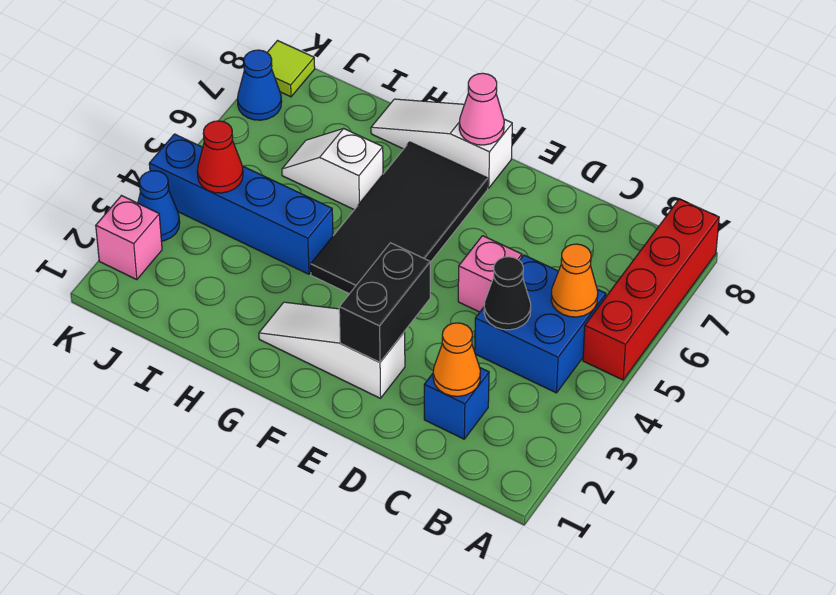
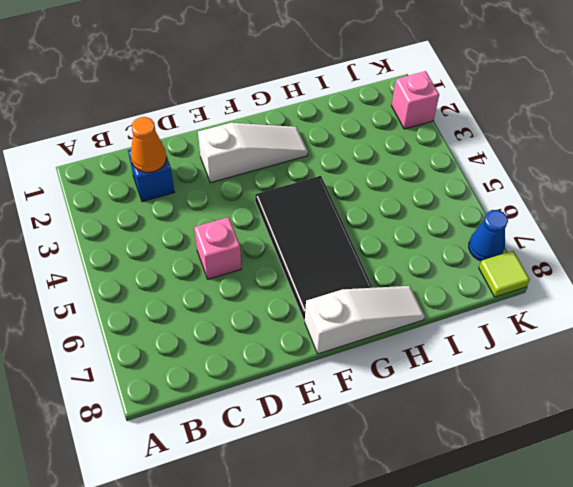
none -> red brick A5:A8 level 1
none -> blue brick B4:C5 level 1
none -> blue brick H4:K4 level 1

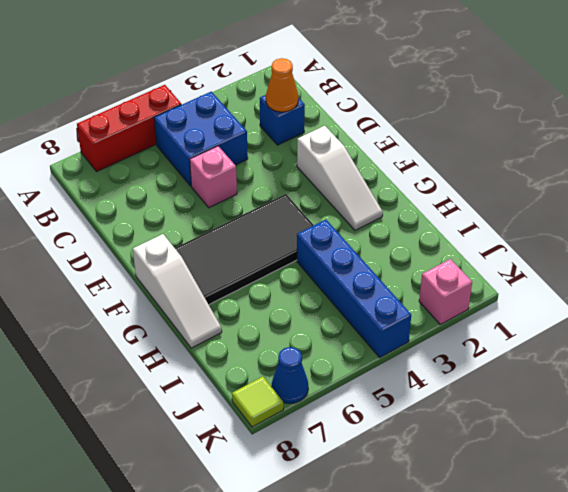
red brick A5:A7 level 1 -> red brick A5:A8 level 1
none -> white slope H6:I6 level 1 top H
none -> blue cone K3 level 1
none -> orange cone B5 level 2

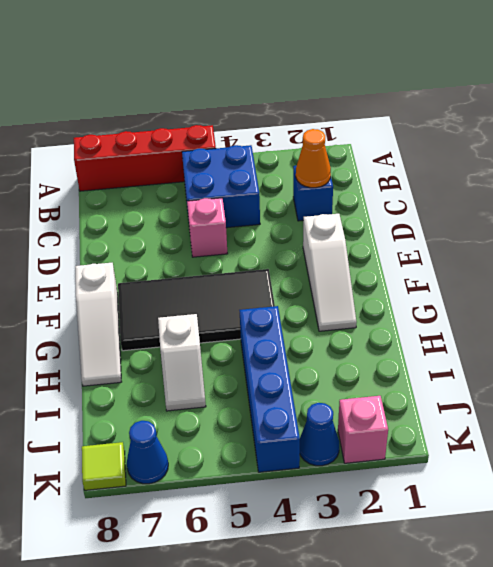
none -> orange cone B5 level 2
none -> black cone C4 level 2
none -> black brick E2:E3 level 2

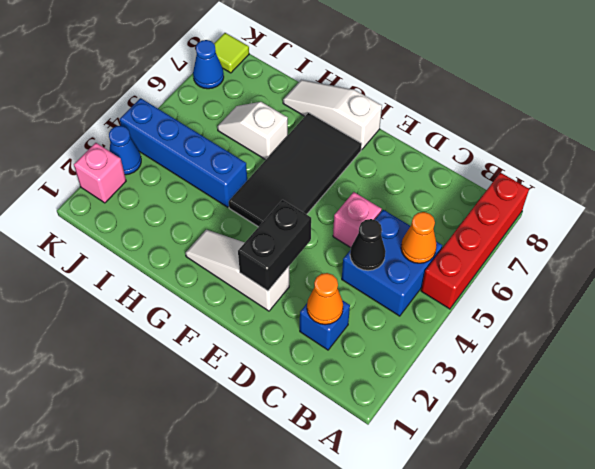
none -> pink cone F8 level 2
none -> red cone J4 level 2

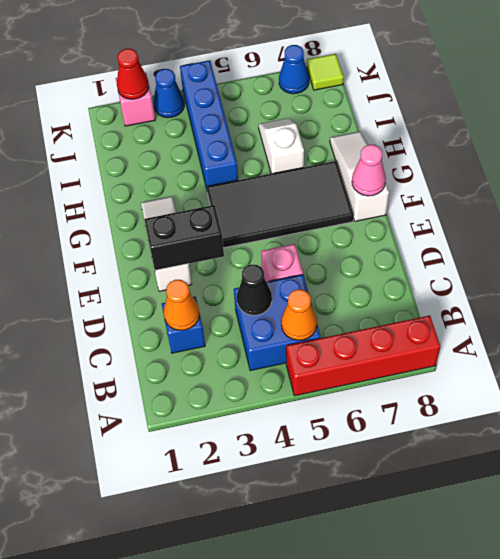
red cone K2 level 2 -> red cone J4 level 2

